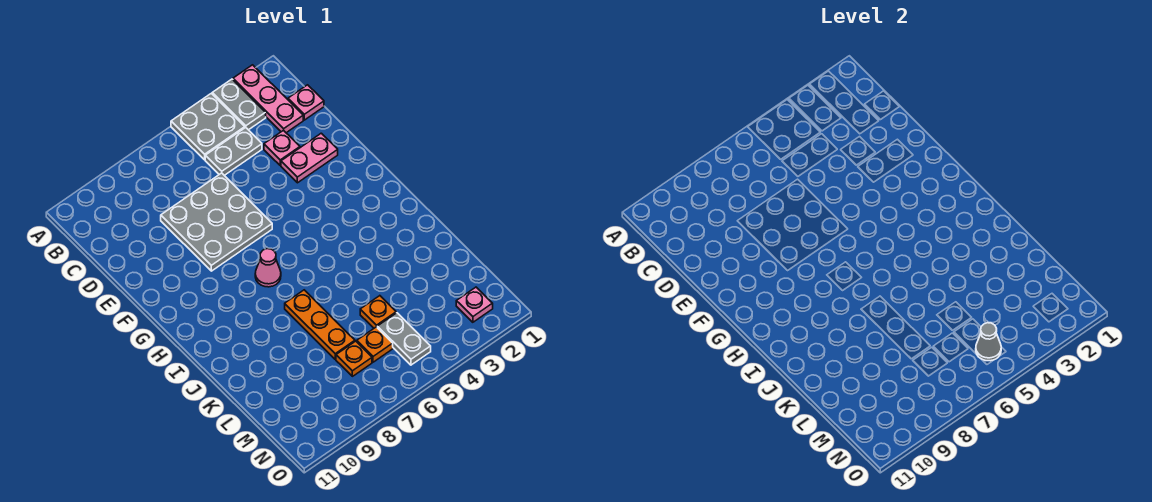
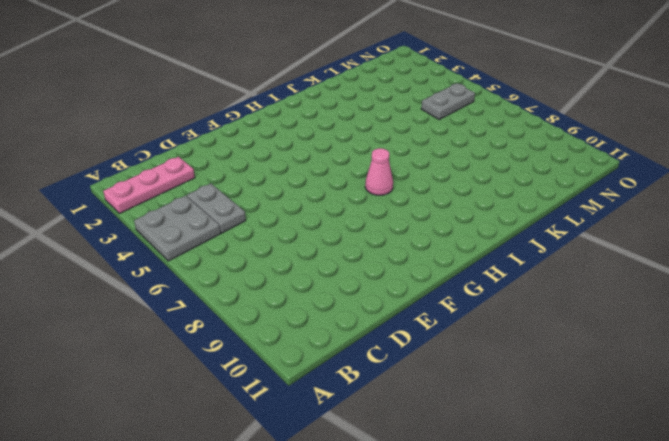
none -> grey plate A3:B3 level 1
none -> pink plate C1 level 1
none -> pink plate D3 level 1

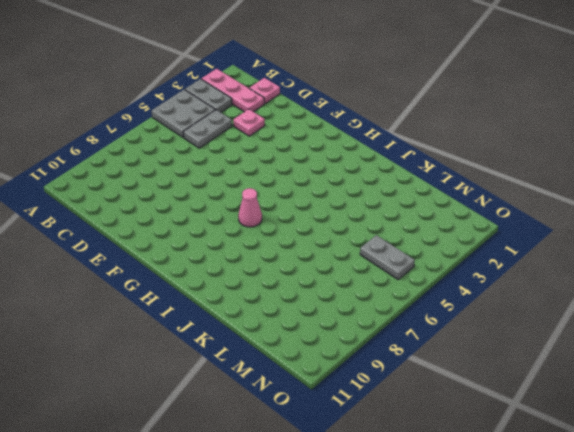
none -> grey plate D6:F8 level 1
none -> pink plate E2:E3 level 1
none -> orange plate J7:L7 level 1

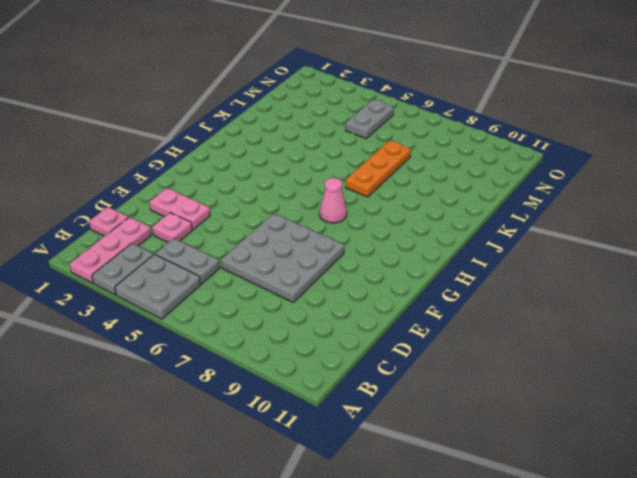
none -> orange plate L5 level 1
none -> orange plate M6 level 1
none -> orange plate M7 level 1

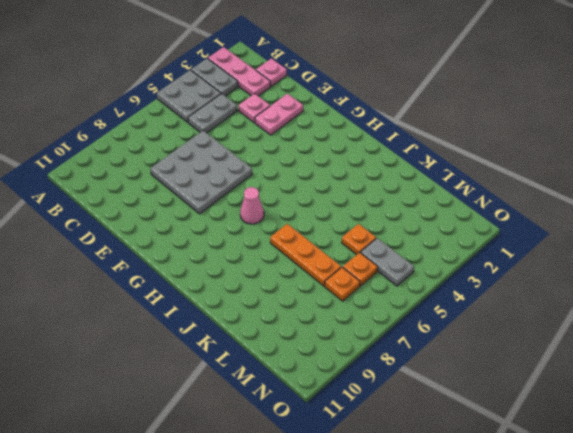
none -> pink plate N2 level 1
none -> grey cone N5 level 2

